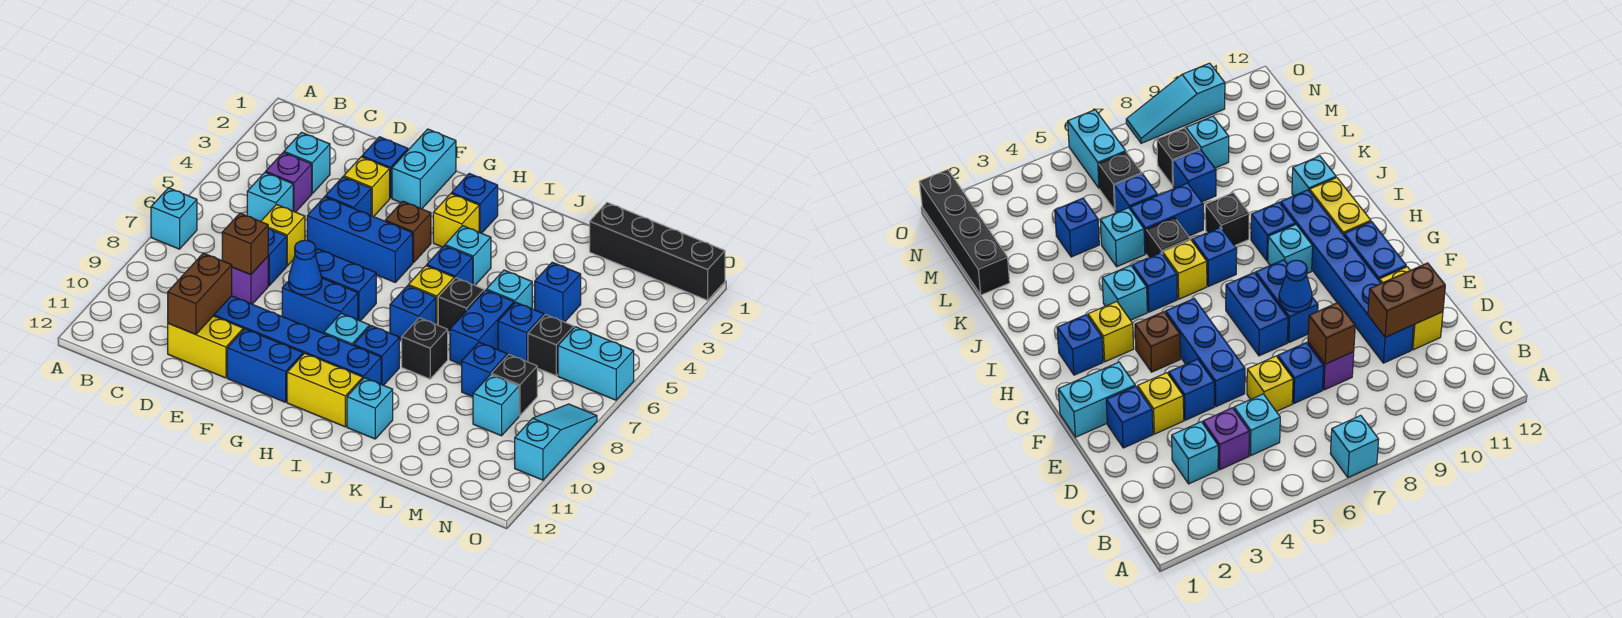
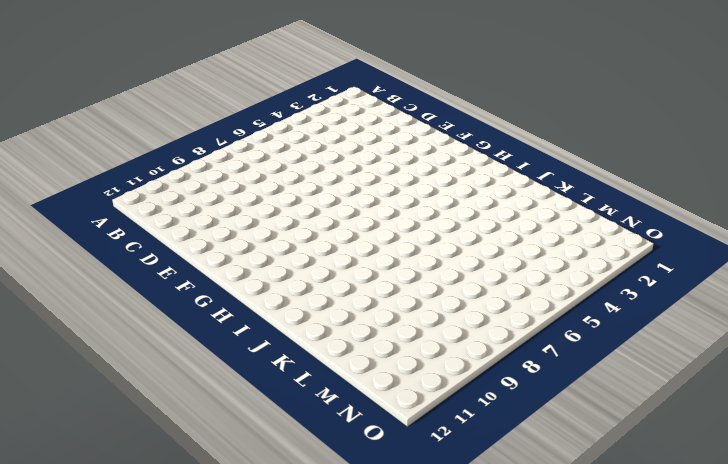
none -> cyan brick A7 level 1
none -> cyan brick C3 level 1
none -> purple brick C4 level 1
none -> cyan brick C5 level 1

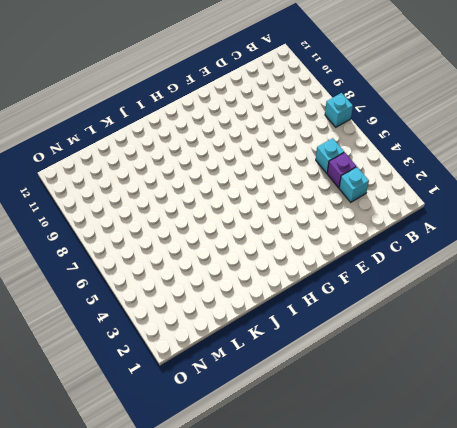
none -> yellow brick D6 level 1
none -> blue brick D7 level 1
none -> purple brick D8 level 1
none -> blue brick D10:I10 level 1

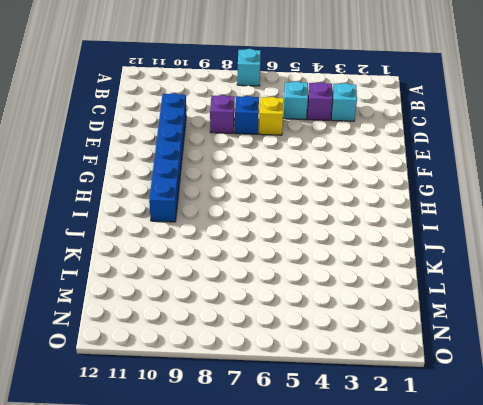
none -> yellow brick D11:E11 level 1
none -> blue brick E2 level 1
none -> yellow brick E3 level 1
none -> blue brick E4 level 1

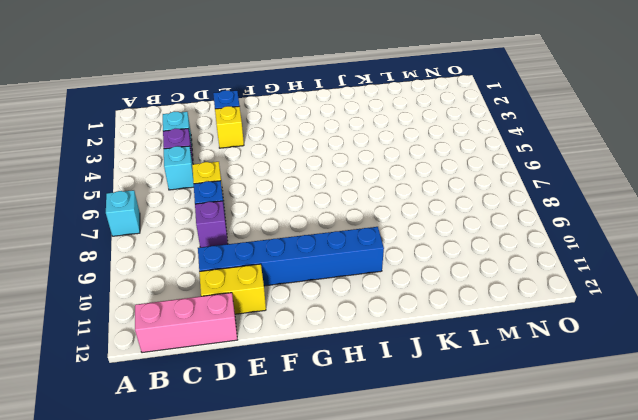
pink brick B12:D12 level 1 -> none
none -> blue brick E4 level 1
none -> blue brick E5:G5 level 1
none -> cyan brick F1:F2 level 1
none -> blue brick F7:G7 level 1

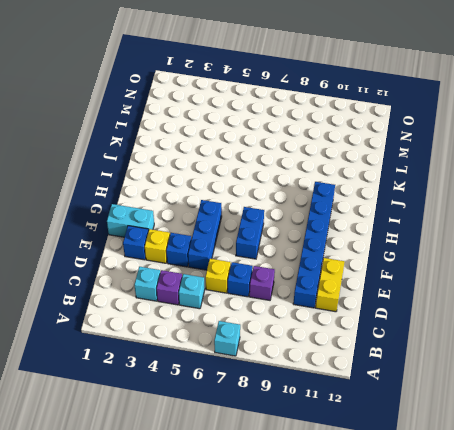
none -> blue brick F8:G8 level 1
none -> blue brick F11:G11 level 1
none -> brown brick G4 level 1
none -> blue brick H2 level 1

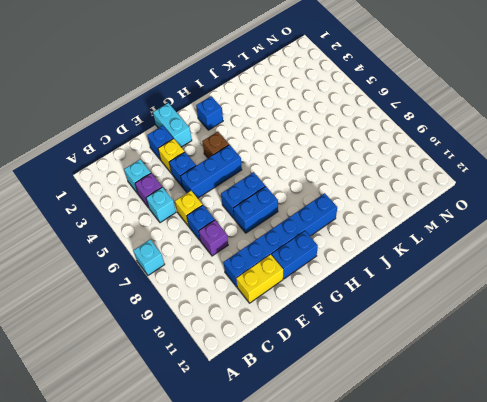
none -> yellow brick H3 level 1
none -> cyan brick H9 level 1
none -> yellow brick H11:I11 level 1
none -> cyan brick I4 level 1

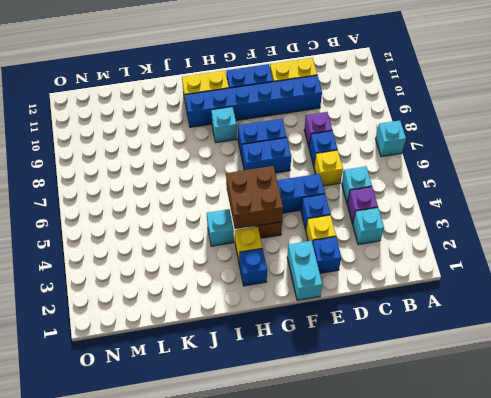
brown brick G4:H5 level 2 -> none
none -> blue brick I5 level 1
none -> yellow brick I6 level 1
none -> blue brick I7 level 1
none -> blue brick I9 level 1

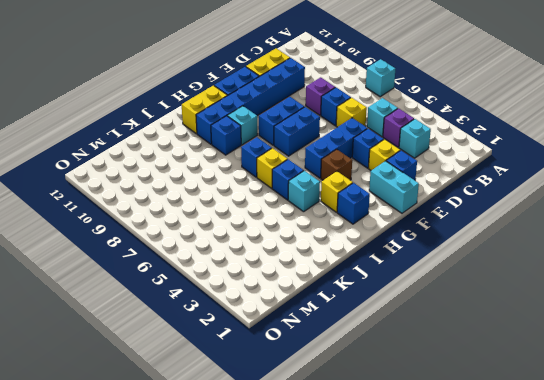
none -> black brick J6 level 1
none -> black brick J8 level 1
none -> cyan brick J11 level 1
none -> cyan brick K5 level 1

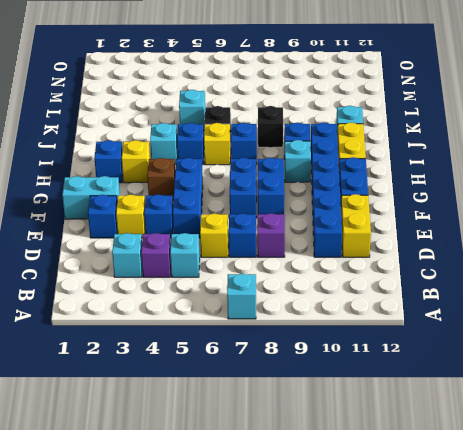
none -> blue brick K6:K7 level 1
none -> black brick L1:O1 level 1
none -> blue brick L4 level 1
none -> blue brick L6 level 1

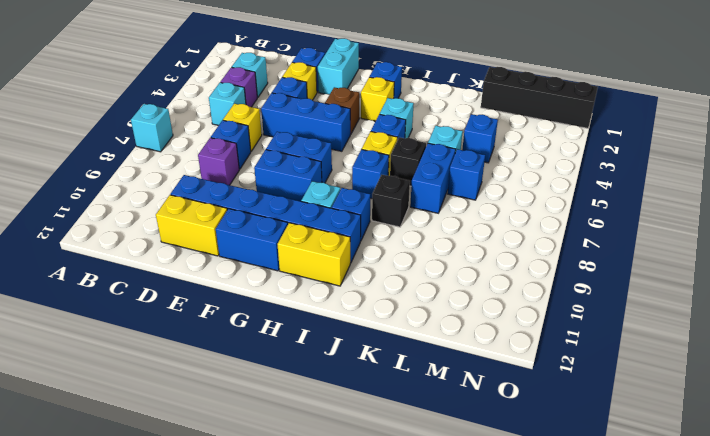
none -> cyan brick J11 level 1
none -> blue brick L8 level 1
none -> black brick M6 level 1
none -> black brick M8 level 1

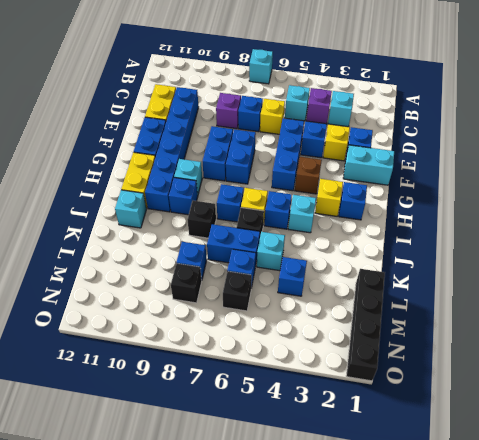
none -> cyan brick M9 level 1
none -> cyan brick N6:O6 level 1
none -> cyan slope O8:O10 level 1 top 10
none -> brown brick D8 level 2

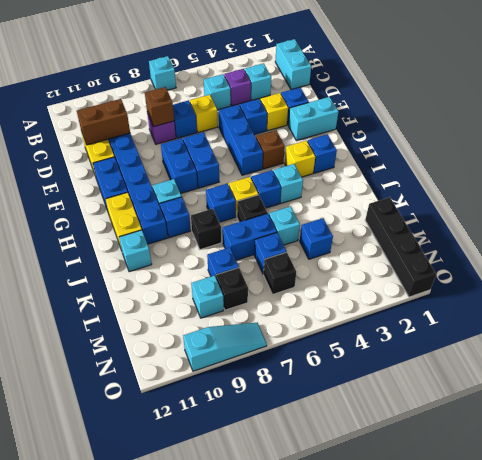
cyan brick B1:C1 level 1 -> cyan brick N6:O6 level 1
none -> blue cone F8 level 2

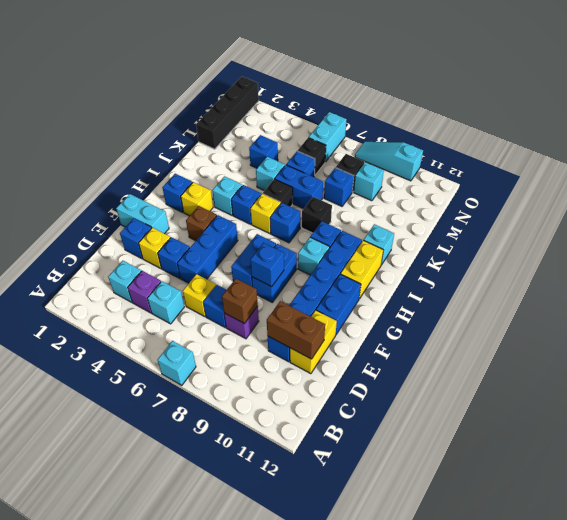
blue brick F8 level 2 -> blue cone F8 level 2

